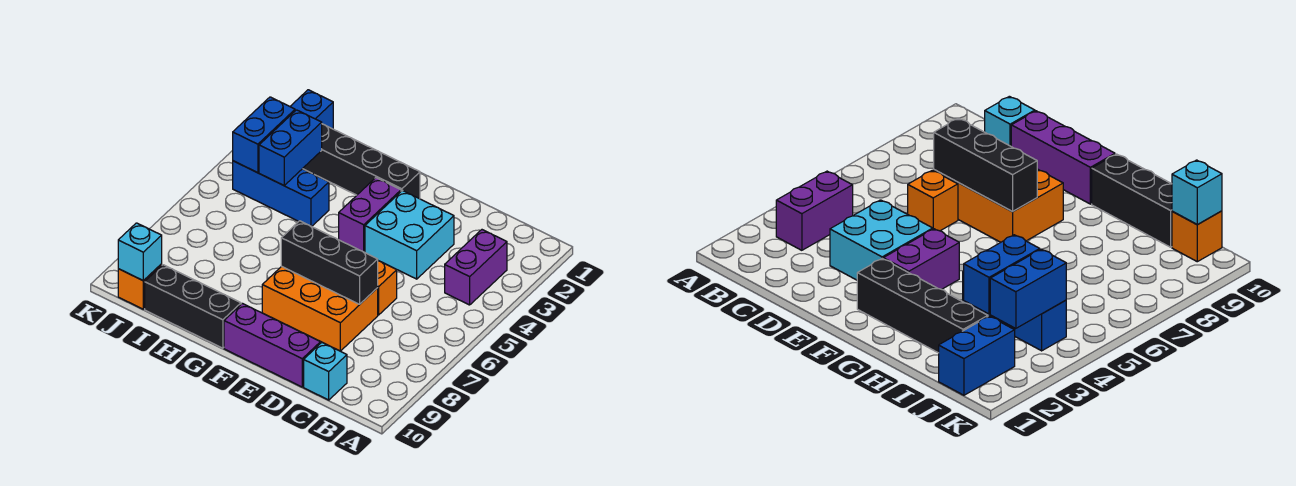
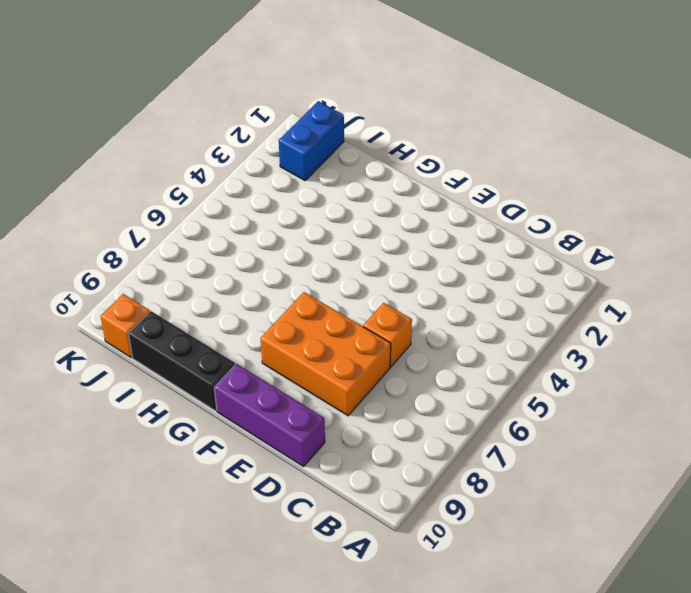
none -> purple brick B3:B4 level 1
none -> cyan brick C10 level 1
none -> cyan brick D3:E4 level 1

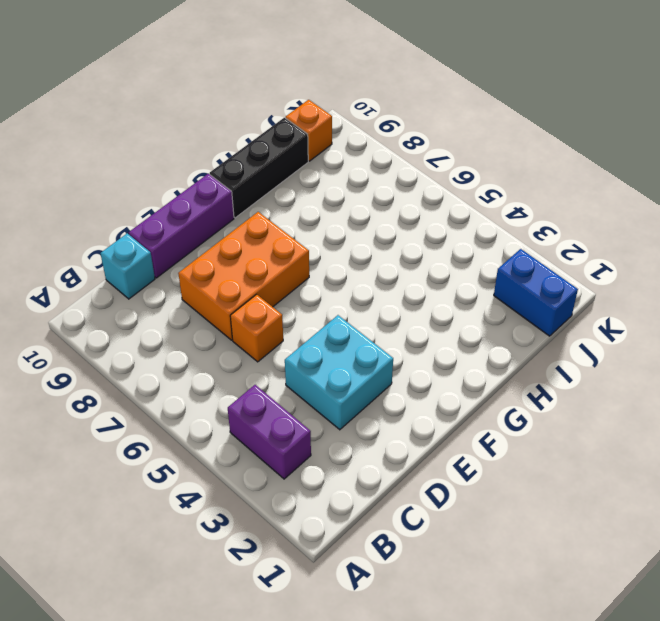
none -> black brick F2:I2 level 1
none -> purple brick F3:F4 level 1
none -> blue brick H4:J4 level 1

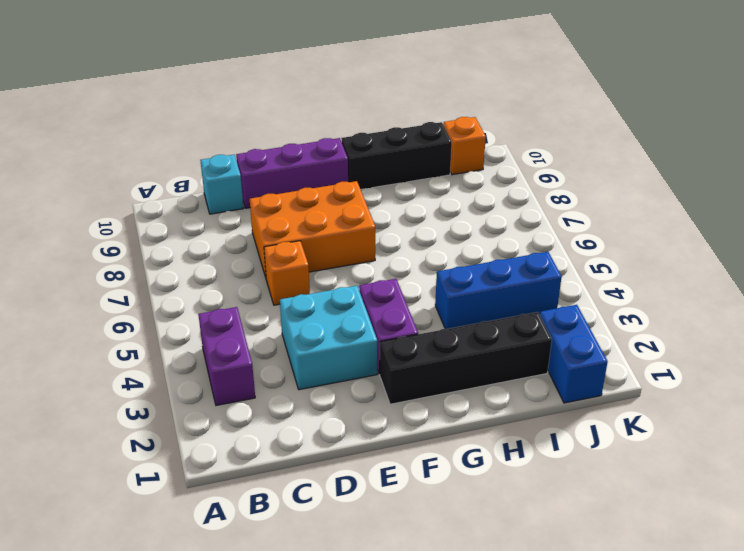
none -> black brick D7:F7 level 2
none -> blue brick I3:I4 level 2
none -> blue brick J3:J4 level 2

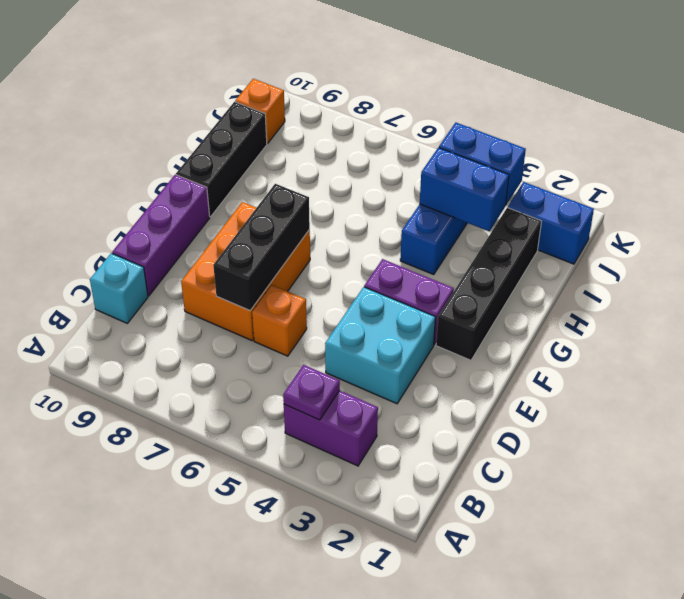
purple plate B4 level 2 -> none
none -> cyan brick J10 level 2

